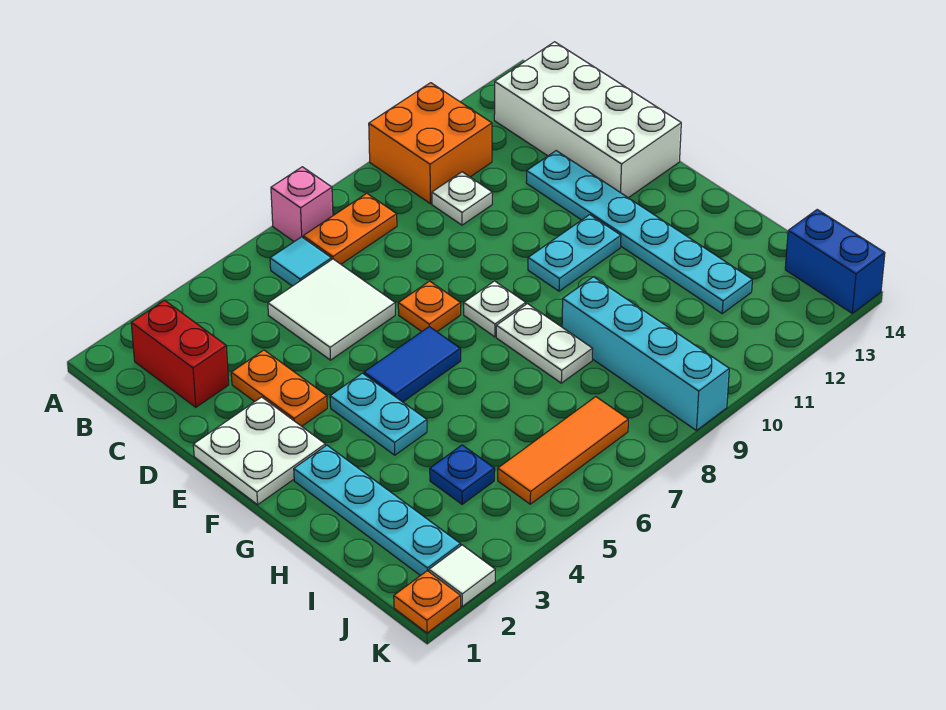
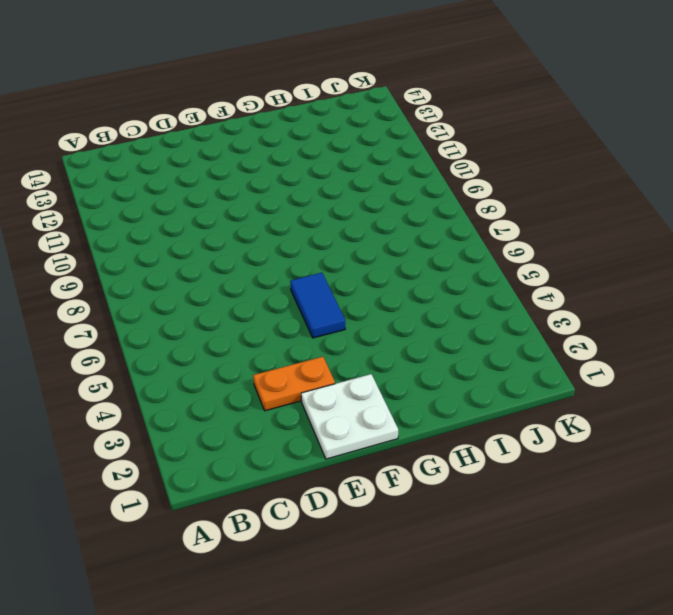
none -> pink brick A7 level 1
none -> orange brick A10:B11 level 1
none -> red brick B2:C2 level 1

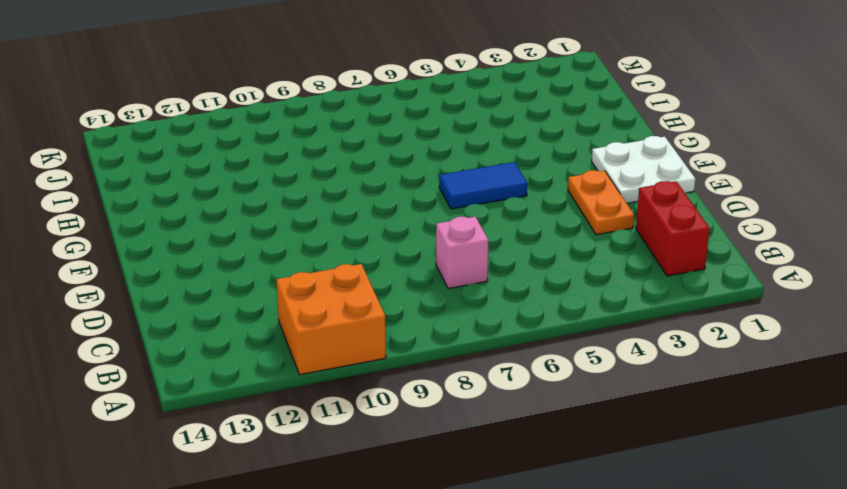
pink brick C7 level 1 -> pink brick A7 level 1
none -> cyan tile B6 level 1
none -> orange plate B7:B8 level 1
none -> white brick B13:E14 level 1

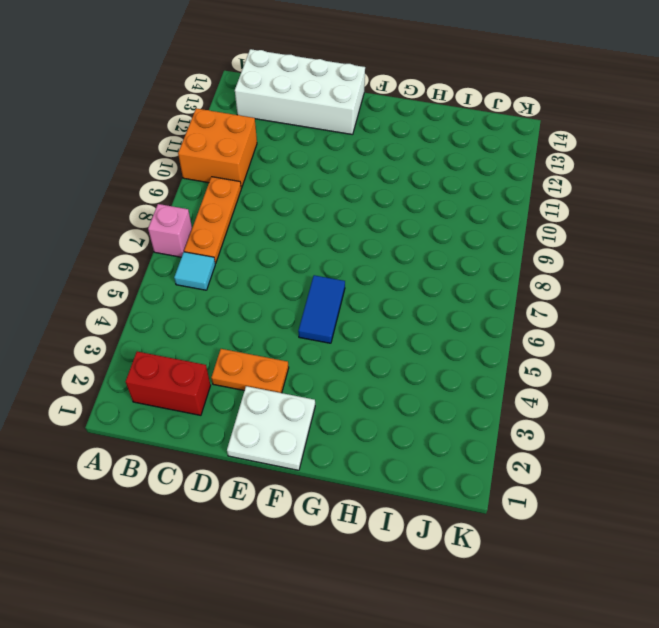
orange plate B7:B9 level 1 -> orange plate B7:B8 level 1
none -> white tile C5:D6 level 1
none -> white plate C10 level 1
none -> cyan plate D12:I12 level 1

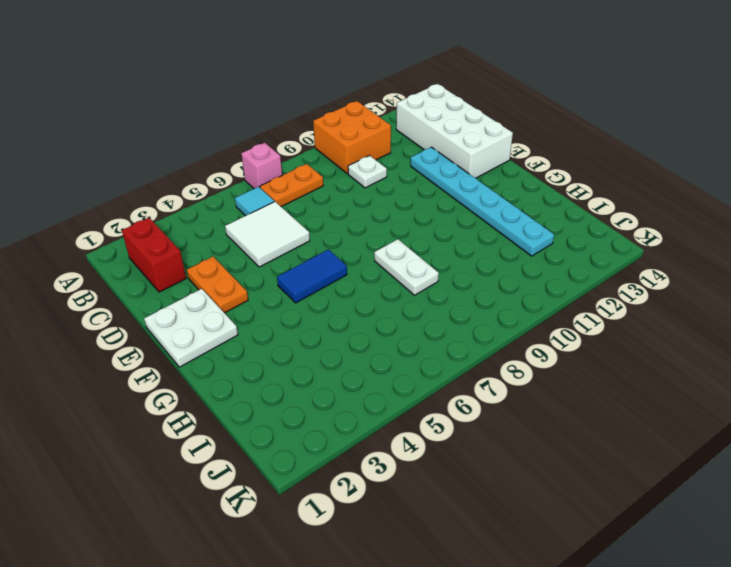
none -> orange plate E7 level 1
none -> cyan plate F4:G4 level 1
none -> white plate F8 level 1

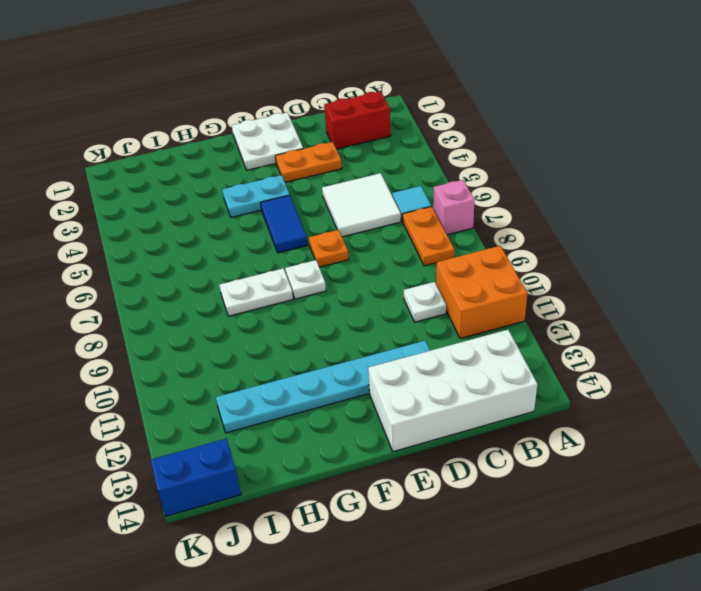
none -> cyan plate F10:F11 level 1
none -> cyan plate G2:J2 level 1
none -> cyan brick H9:K9 level 1

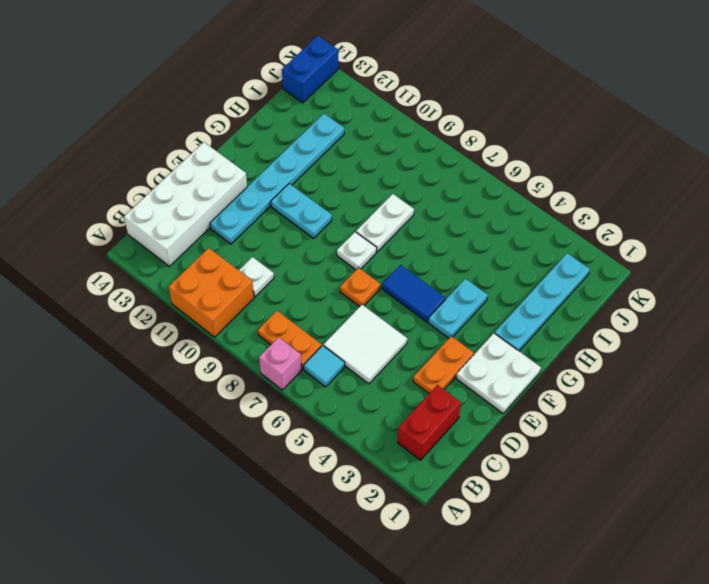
none -> cyan brick H9:K9 level 1
none -> blue plate I4 level 1
none -> orange tile J5:J7 level 1

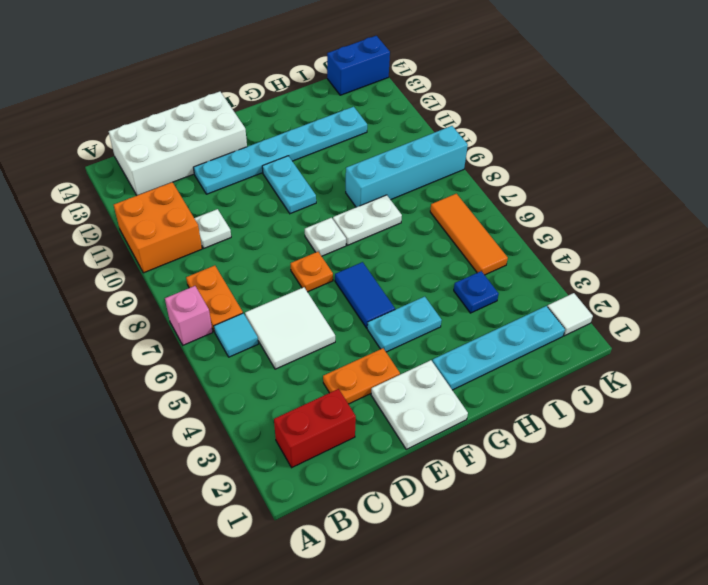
none -> orange plate K1 level 1

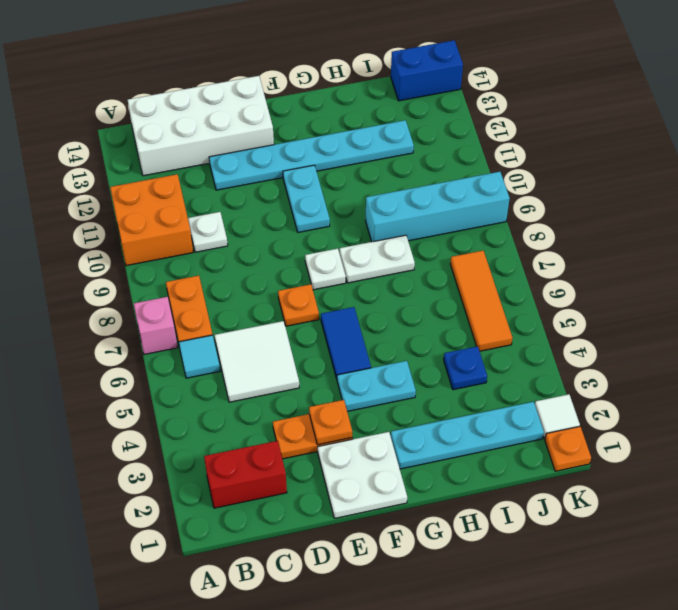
orange plate E3 level 2 -> none

